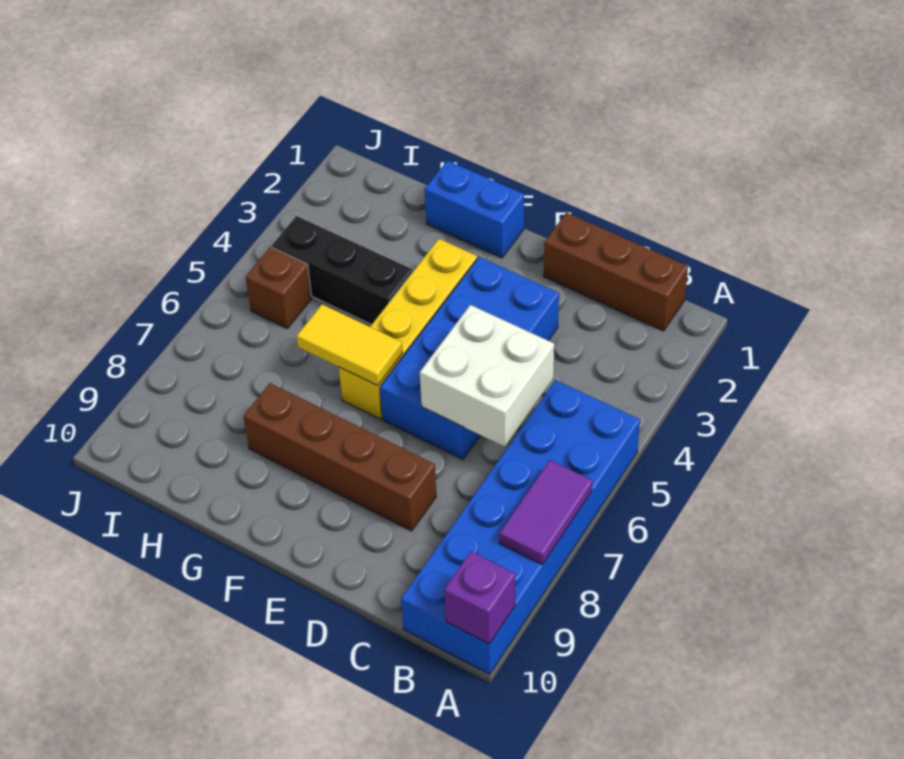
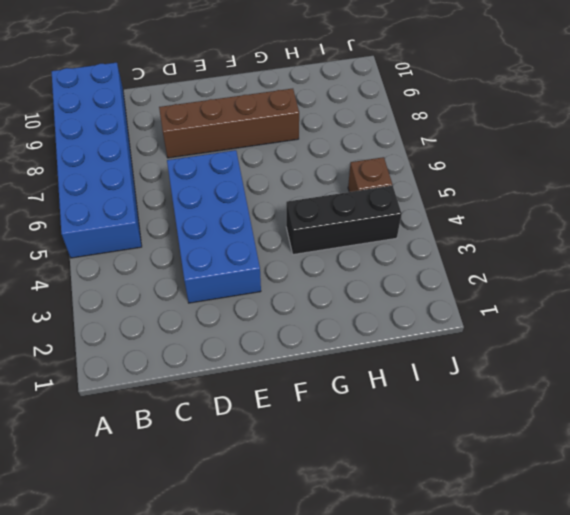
none -> brown brick B1:D1 level 1
none -> blue brick F1:G1 level 1
none -> yellow brick F3:F6 level 1

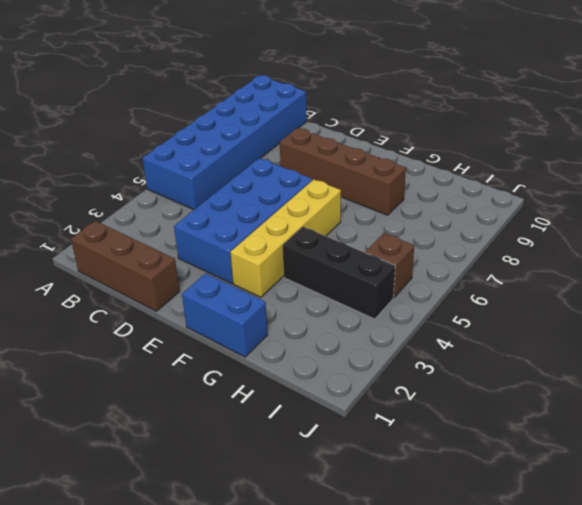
none -> purple tile A7:A8 level 2
none -> purple brick A10 level 2
none -> white brick C5:D6 level 2

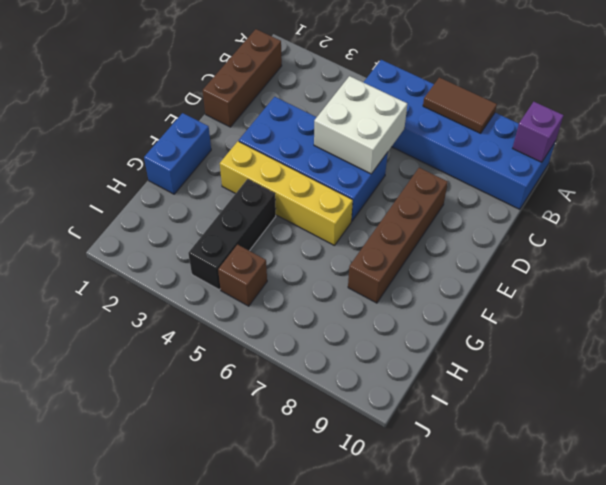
brown tile A7:A8 level 2 -> purple tile A7:A8 level 2
none -> yellow tile F6:G6 level 2

